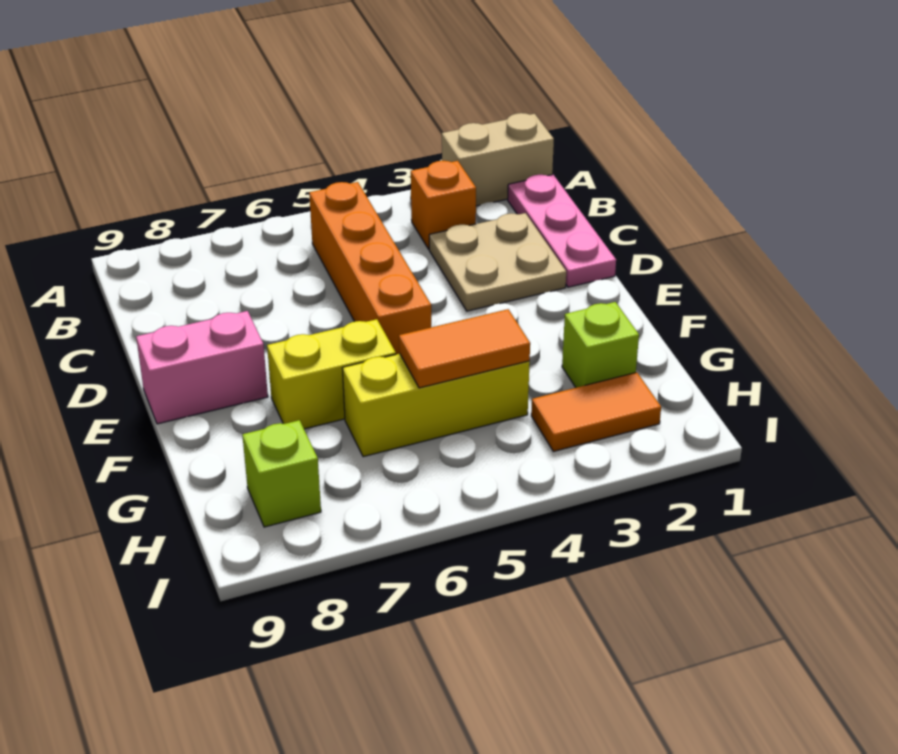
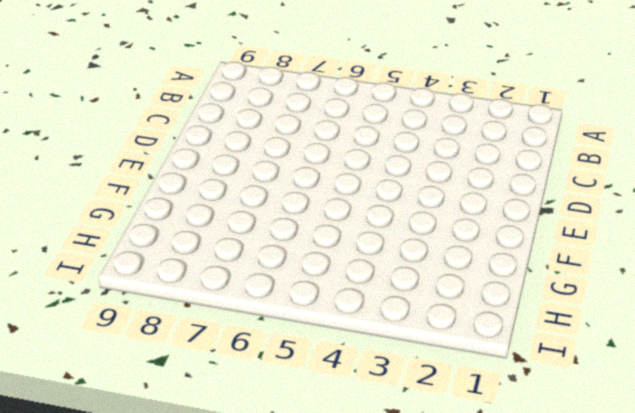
none -> tan brick A1:A2 level 1
none -> pink plate B1:D1 level 1
none -> orange brick B3 level 1

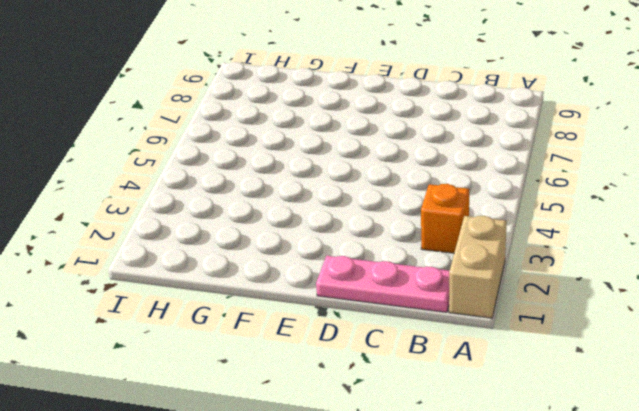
none -> orange brick B5:E5 level 1
none -> tan plate C2:D3 level 1
none -> pink brick E8:E9 level 1

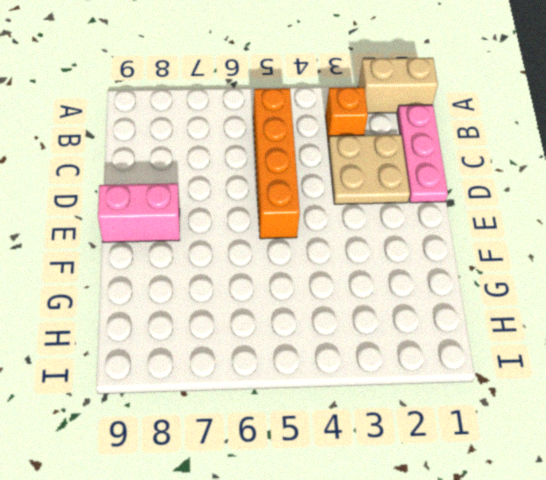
none -> yellow brick F6:F7 level 1
none -> lime brick G2 level 1
none -> yellow brick G4:G6 level 1

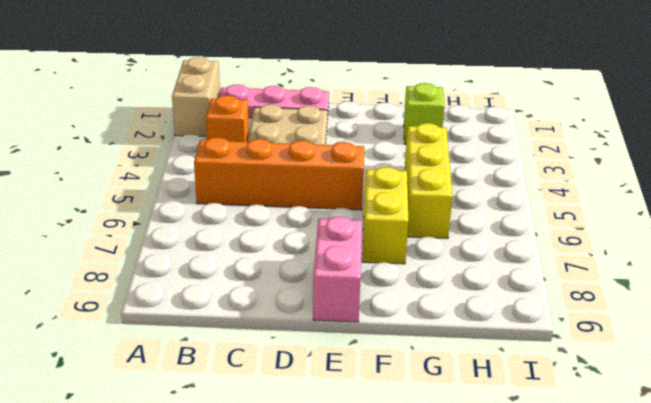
none -> orange tile H2:H3 level 1
none -> lime brick H8 level 1
none -> orange tile G4:G5 level 2

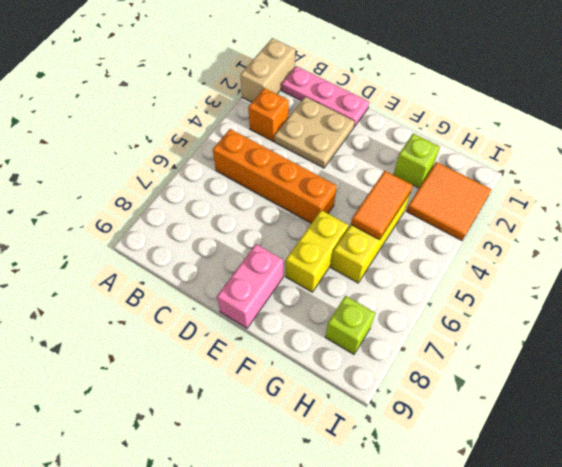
orange tile H2:I3 level 1 -> orange tile H2:H3 level 1

